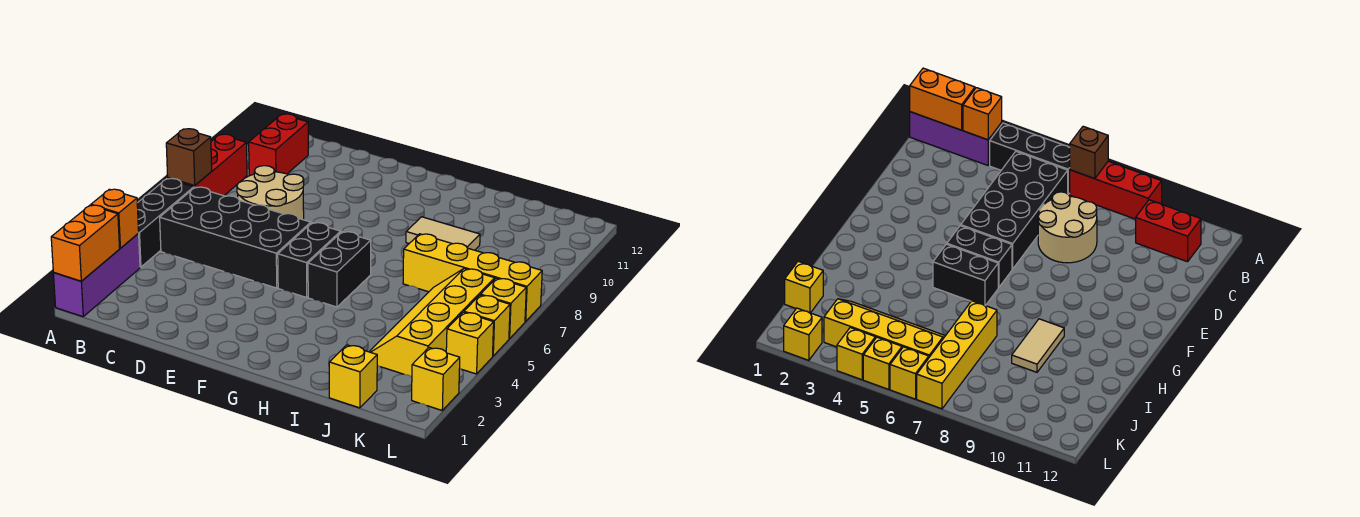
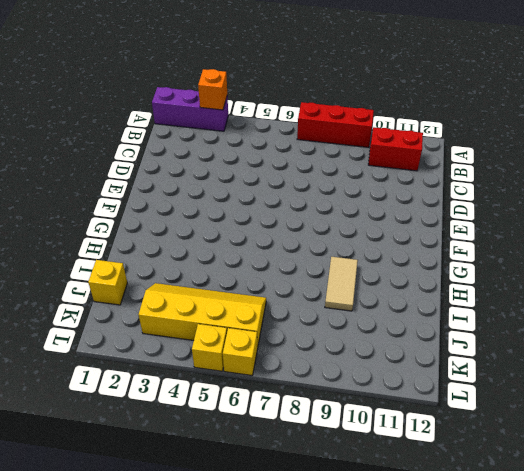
none -> black brick A4:A6 level 1
none -> black brick B5:E6 level 1
none -> tan round brick C7:D8 level 1

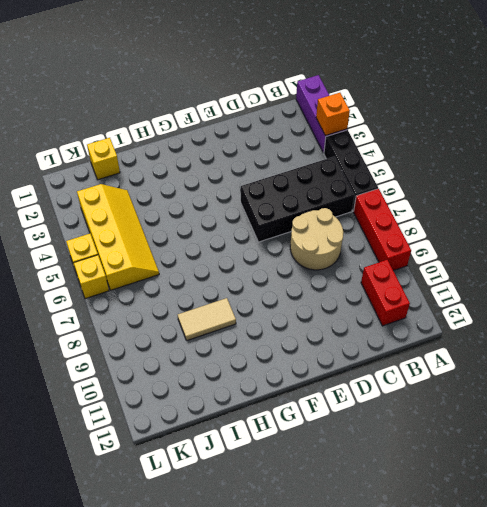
none -> black brick F5:F6 level 1
none -> black brick G5:G6 level 1
none -> yellow brick I7:L7 level 1

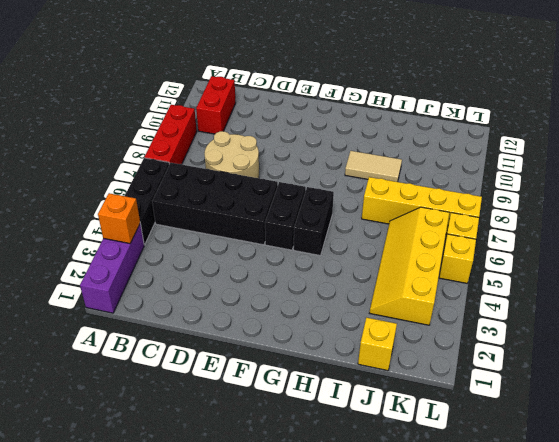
none -> yellow brick L2 level 1
none -> yellow brick L4 level 1
none -> orange brick A1:A2 level 2

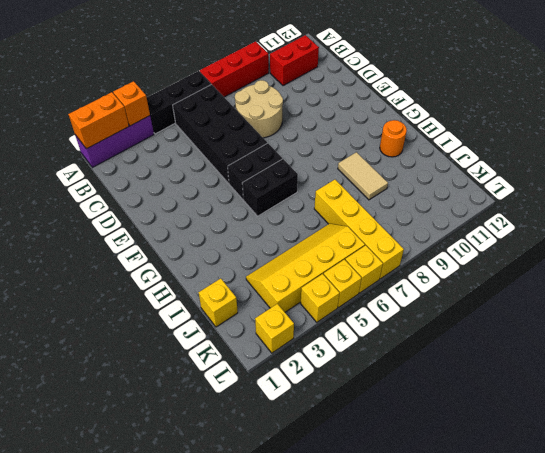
orange round brick H11 level 1 -> none
none -> brown brick A7 level 2

